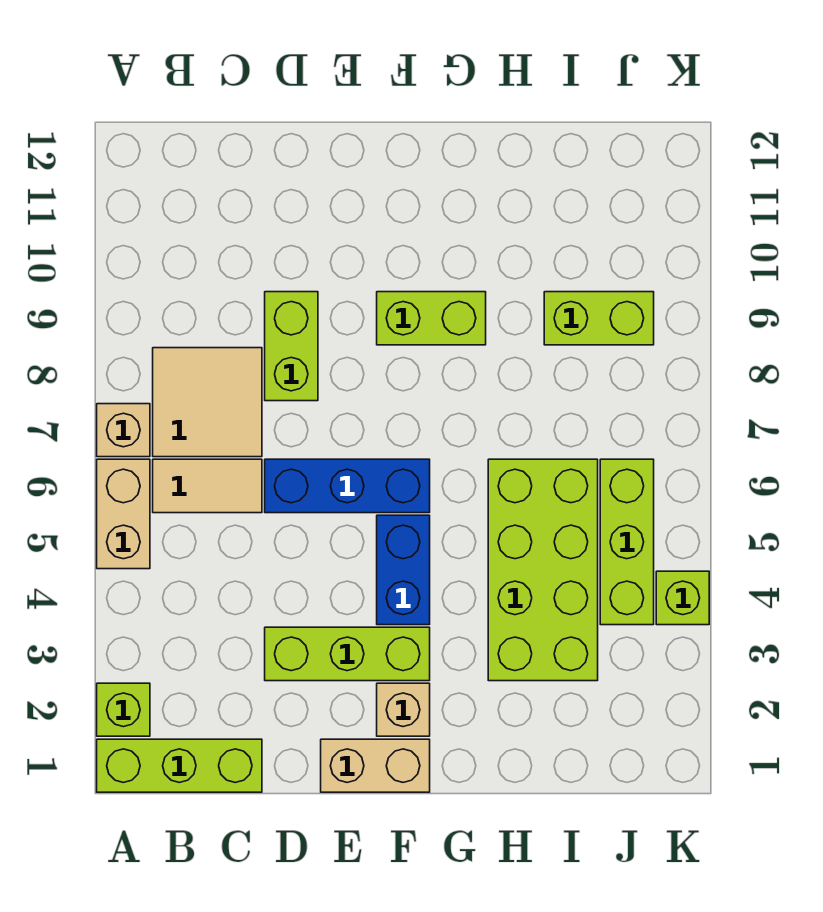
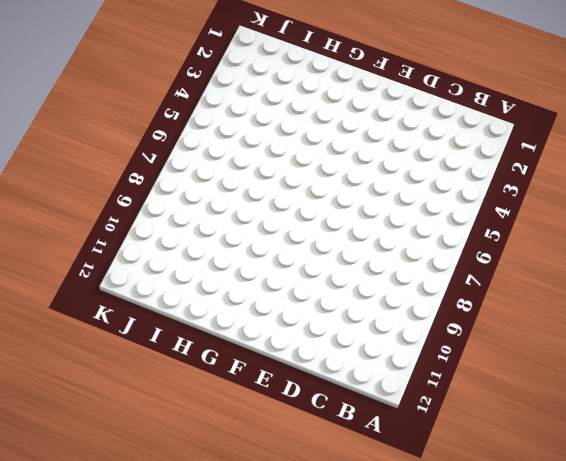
none -> lime brick A1:C1 level 1
none -> lime brick A2 level 1
none -> tan brick A5:A6 level 1

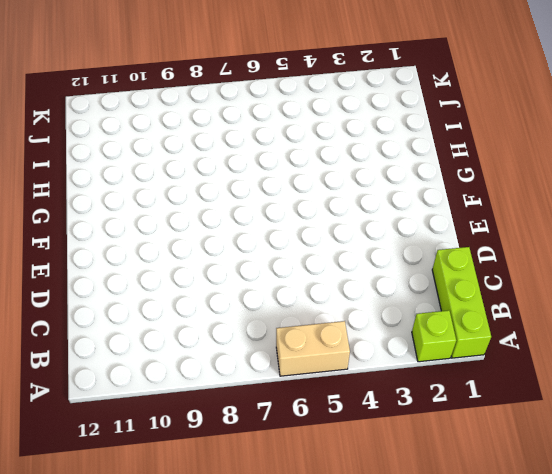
none -> tan brick A7 level 1
none -> tan tile B6:C6 level 1
none -> tan tile B7:C8 level 1

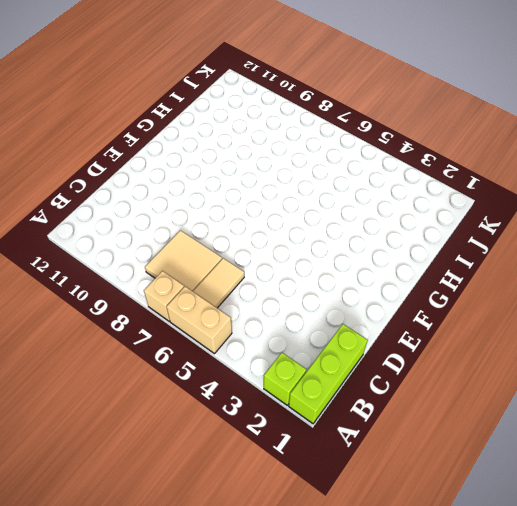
none -> lime brick D3:F3 level 1
none -> blue brick D6:F6 level 1
none -> lime brick D8:D9 level 1

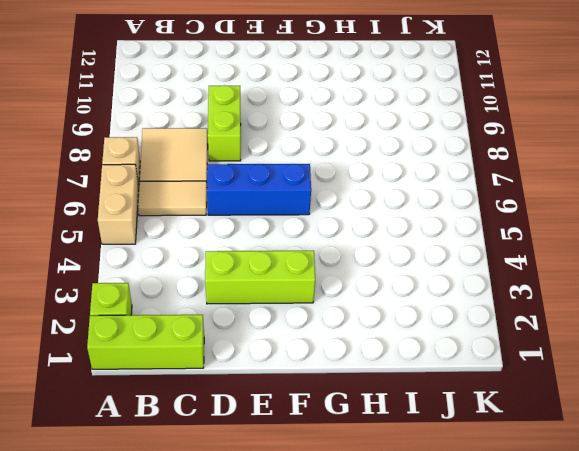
none -> tan brick E1:F1 level 1
none -> tan brick F2 level 1
none -> blue brick F4:F5 level 1

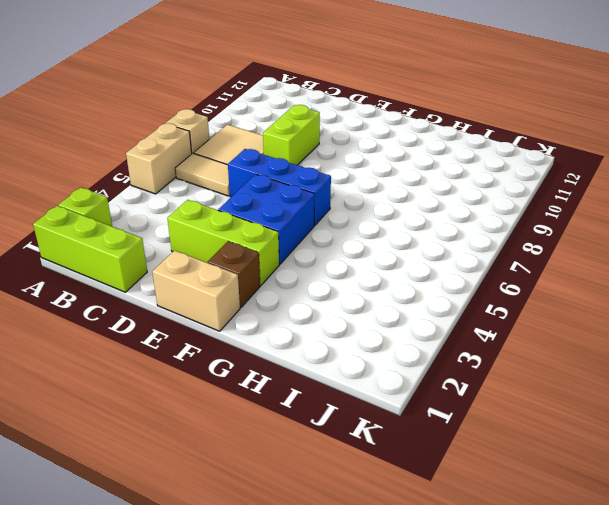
blue brick E4:F5 level 1 -> blue brick F4:F5 level 1
brown brick F2 level 1 -> tan brick F2 level 1
none -> lime brick F9:G9 level 1
none -> lime brick H3:I6 level 1
none -> lime brick I9:J9 level 1

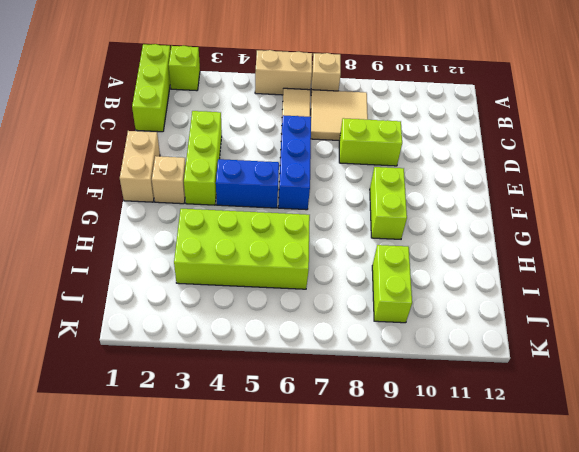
none -> lime brick J4:J6 level 1
none -> lime brick K4 level 1

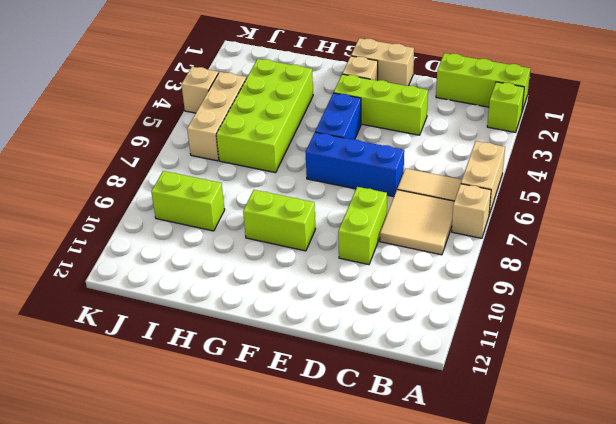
tan brick J4:J6 level 1 -> lime brick J4:J6 level 1
tan brick K4 level 1 -> lime brick K4 level 1

